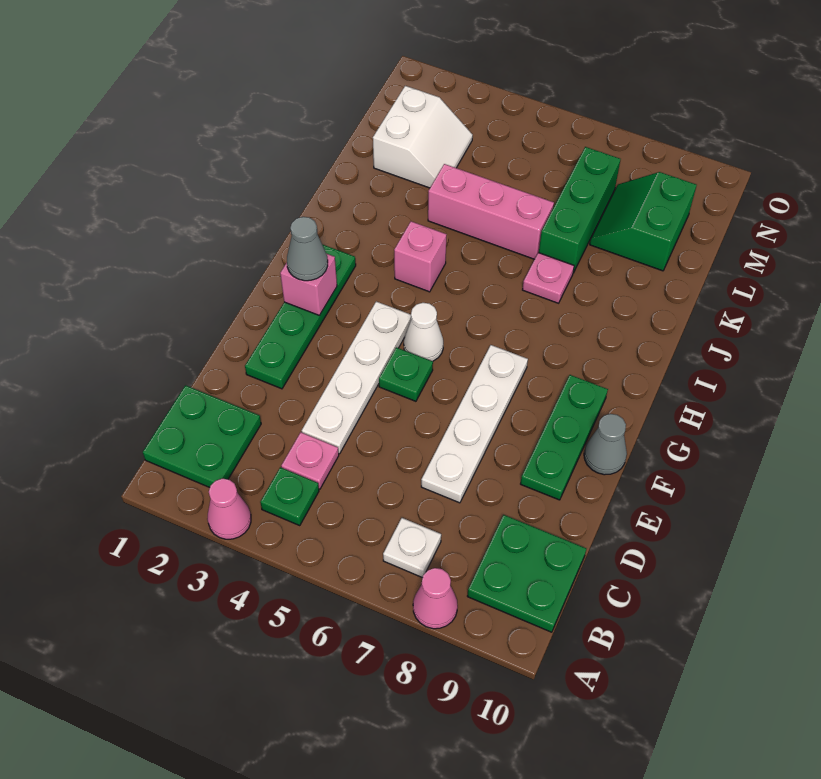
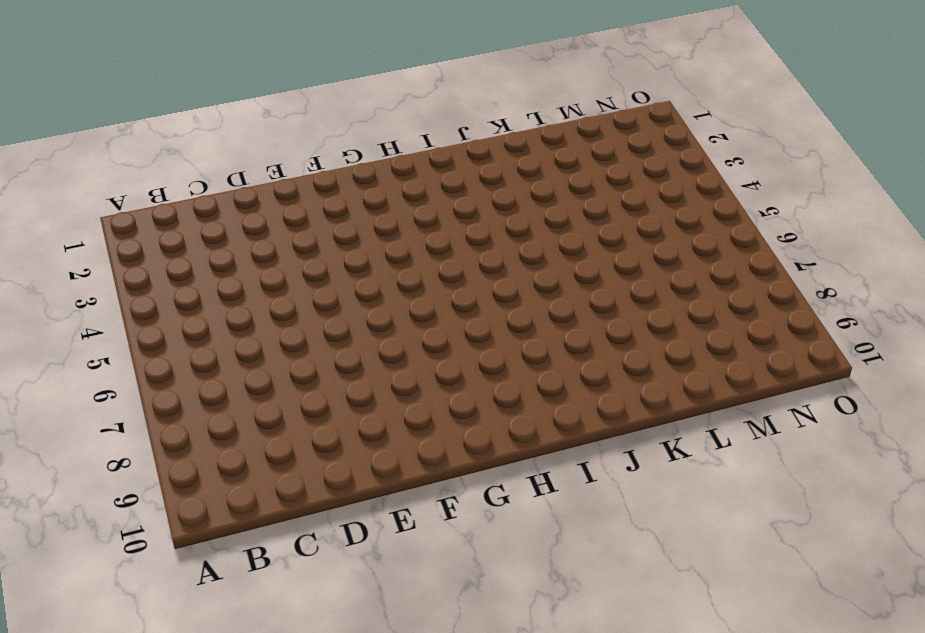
none -> pink cone A3 level 1
none -> pink cone A8 level 1
none -> green plate B1:C2 level 1

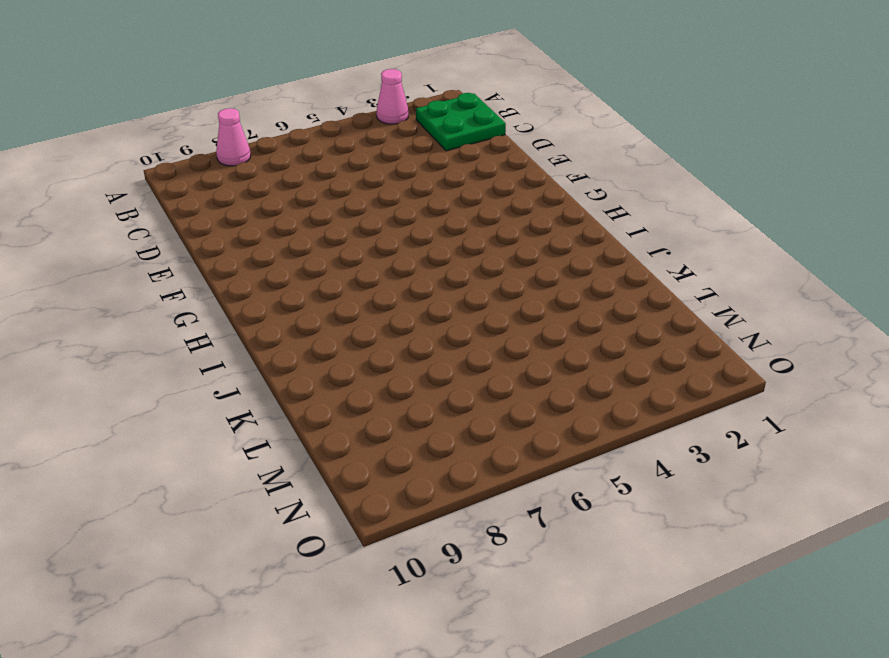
none -> green plate B4 level 1
none -> white plate B7 level 1
none -> green plate B9:C10 level 1

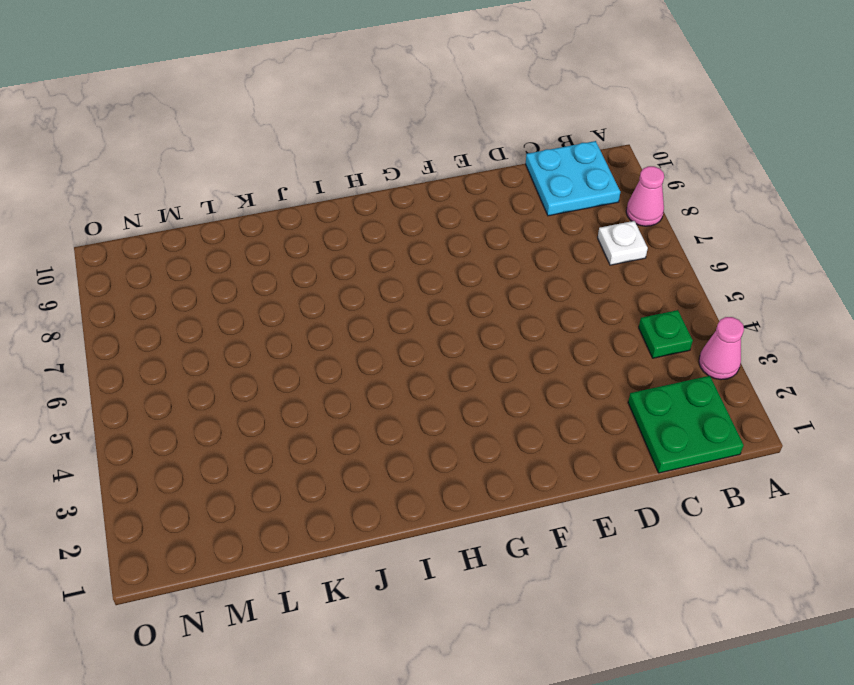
cyan plate B9:C10 level 1 -> green plate B9:C10 level 1
none -> pink plate C4 level 1
none -> white plate D4:G4 level 1
none -> white plate D7:G7 level 1

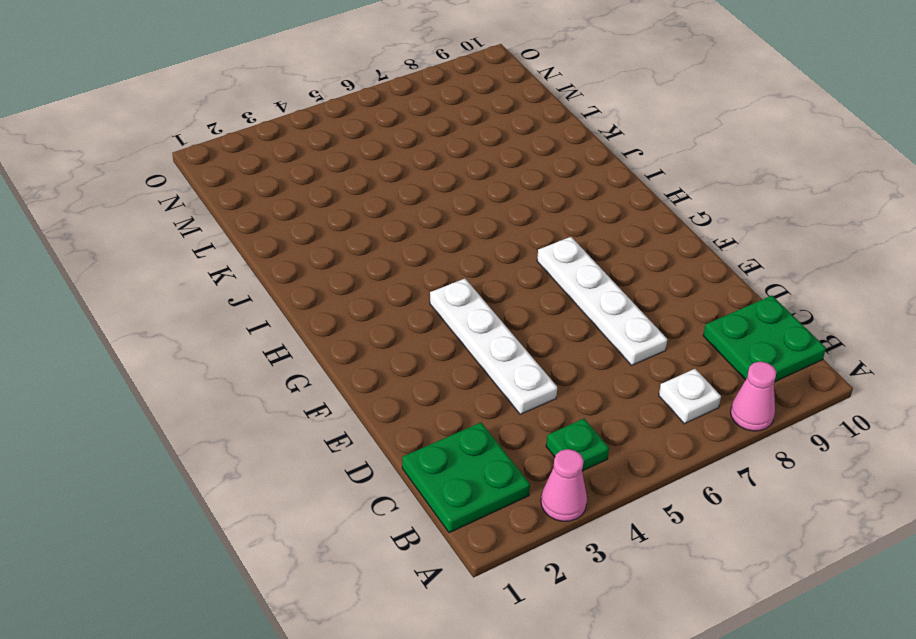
none -> pink plate C4 level 1
none -> green plate E2:H2 level 1
none -> green plate E9:G9 level 1

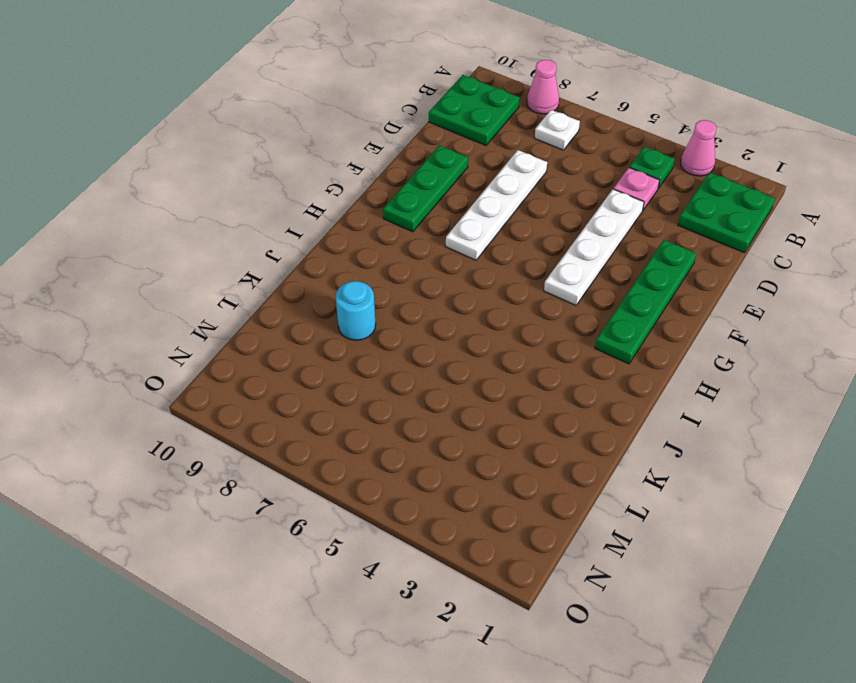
cyan round brick K8 level 1 -> none
none -> green plate F5 level 1
none -> grey cone F10 level 1
none -> white cone G5 level 1

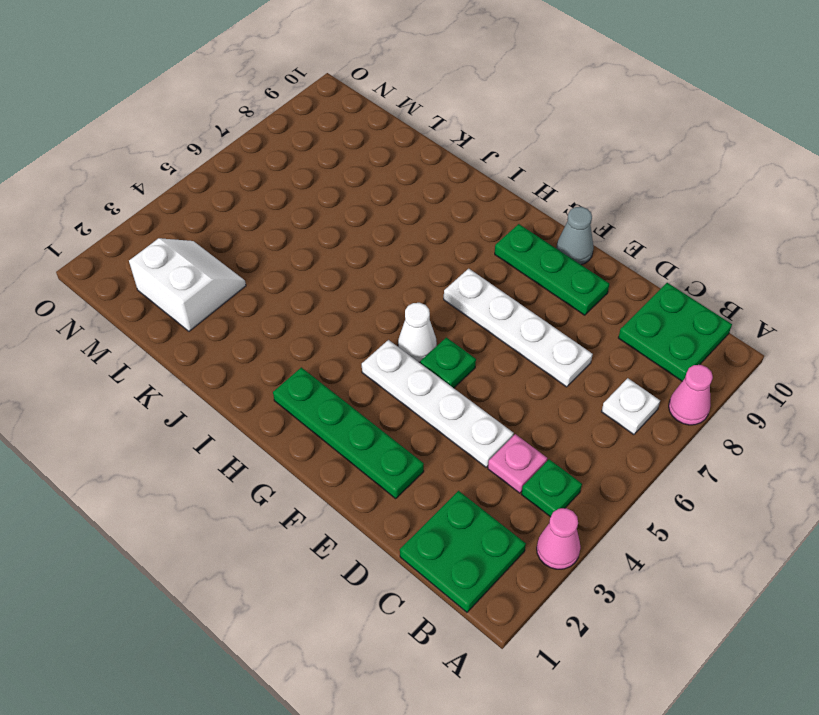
none -> pink brick I4 level 1
none -> pink plate J7 level 1
none -> pink brick K4:K6 level 1

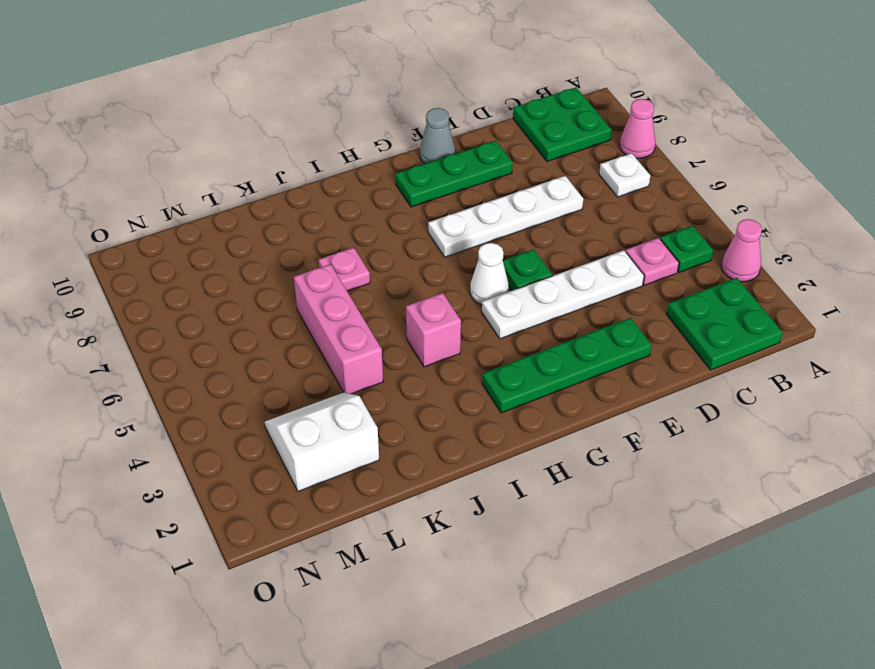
none -> green brick K7:M7 level 1
none -> green slope L8:M9 level 1 top 9
none -> pink brick G2 level 2

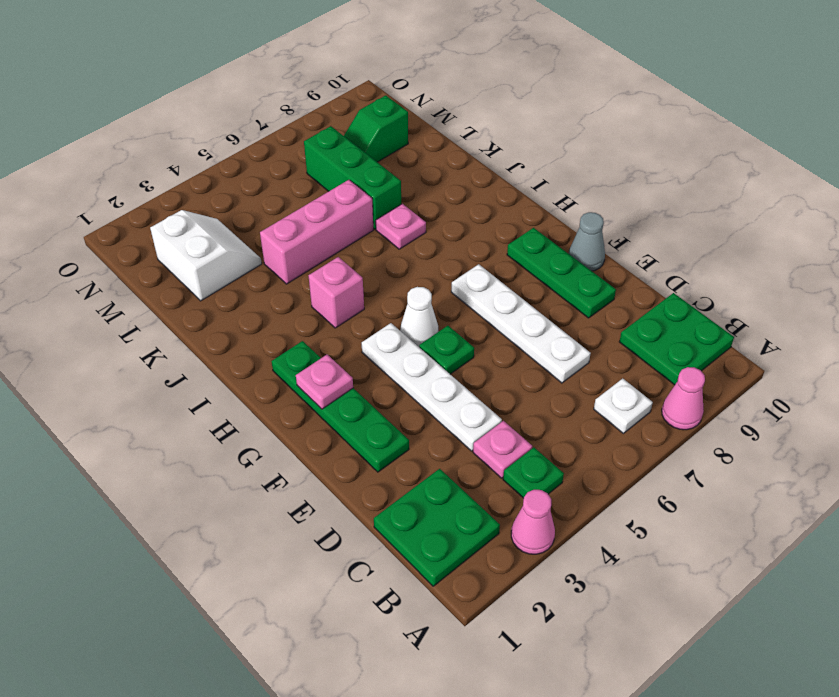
pink plate G2 level 2 -> pink brick G2 level 2
green slope M8:M9 level 1 top 9 -> green slope L8:M9 level 1 top 9
none -> grey cone G2 level 3

